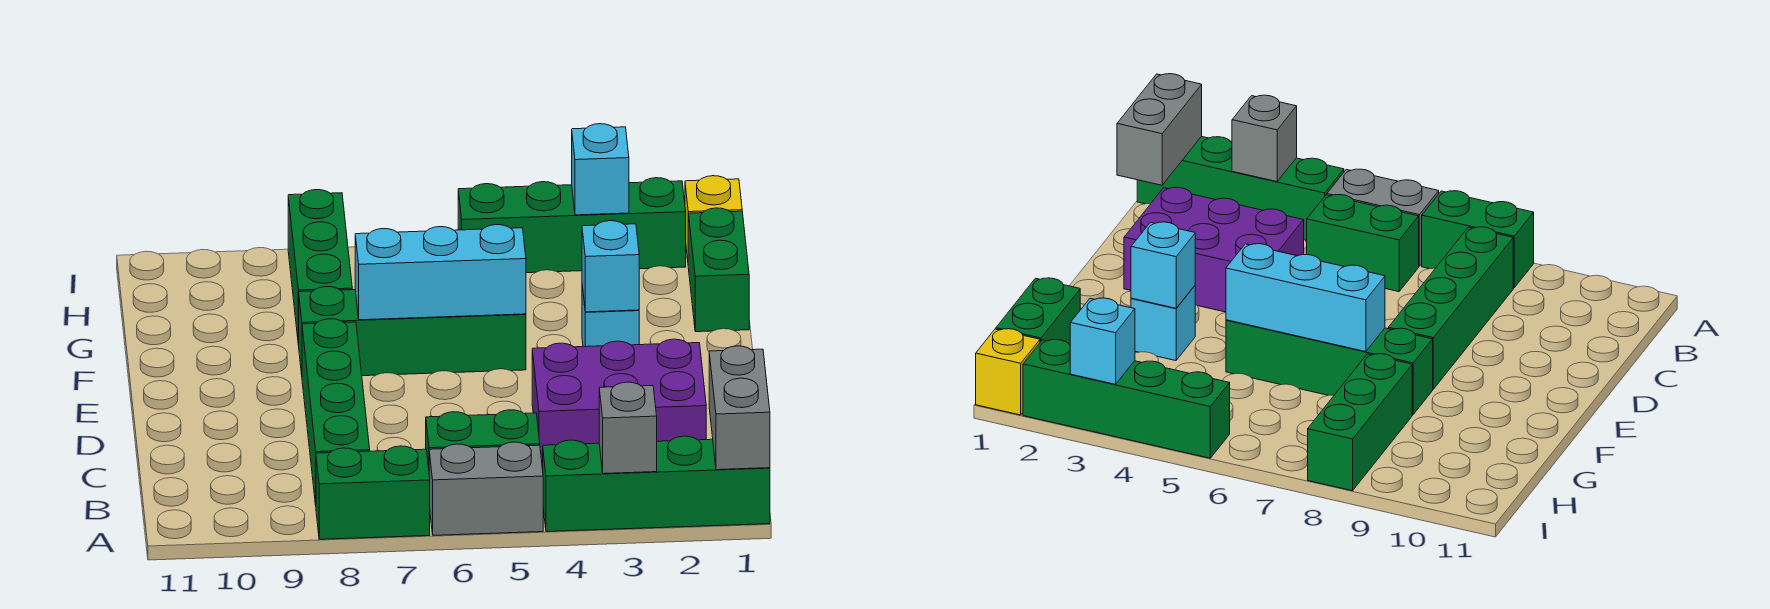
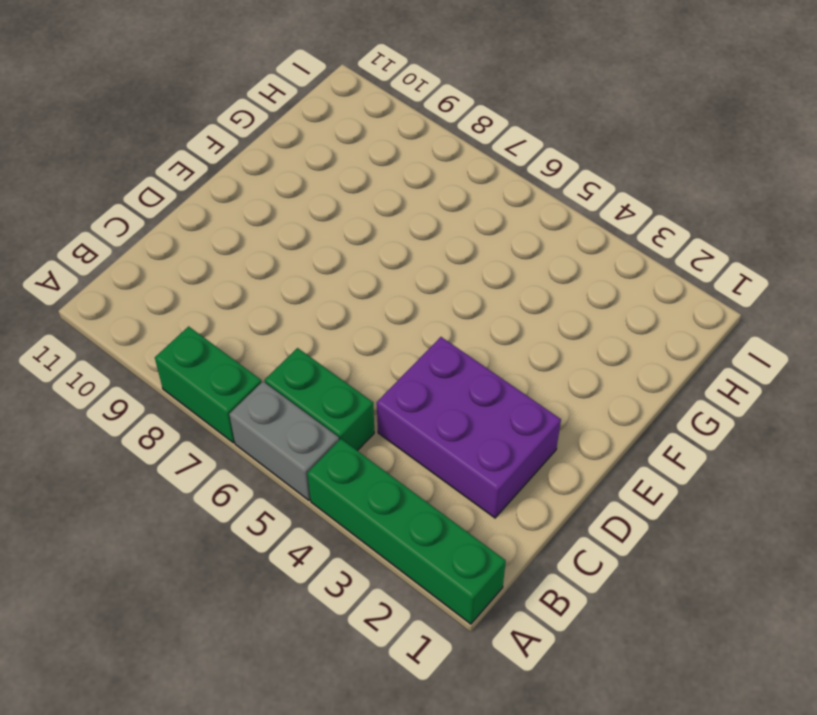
none -> green brick B8:E8 level 1
none -> cyan brick F3 level 1
none -> green brick F5:F8 level 1

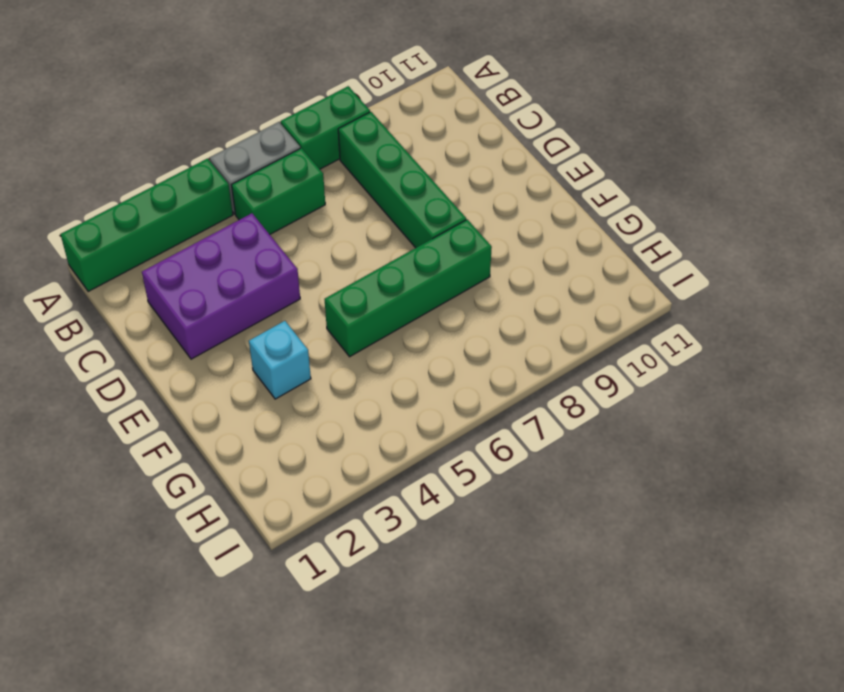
none -> green brick G1:H1 level 1
none -> green brick G8:I8 level 1
none -> yellow brick I1 level 1

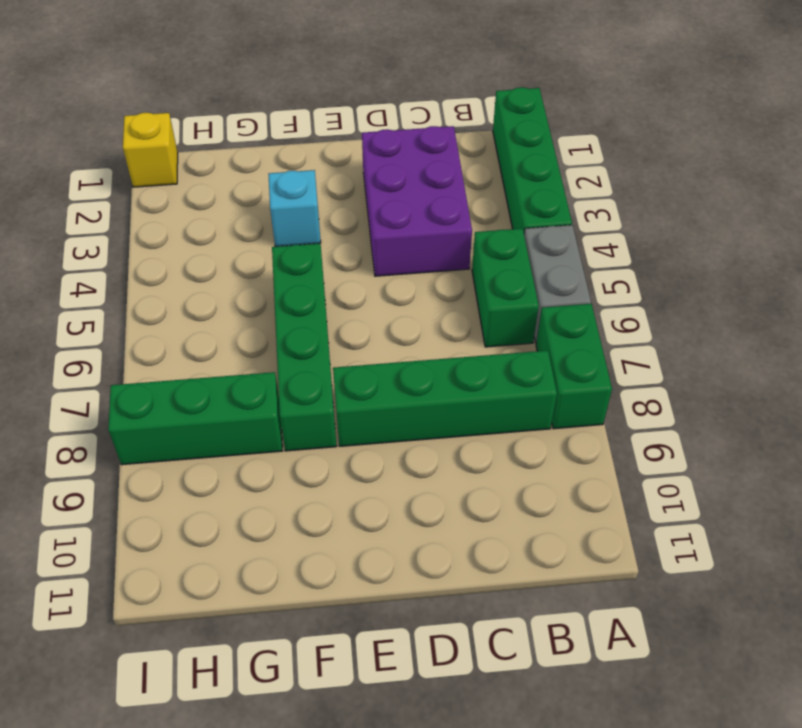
none -> green brick G1:H1 level 1
none -> green brick I2:I5 level 1
none -> grey brick A1:B1 level 2

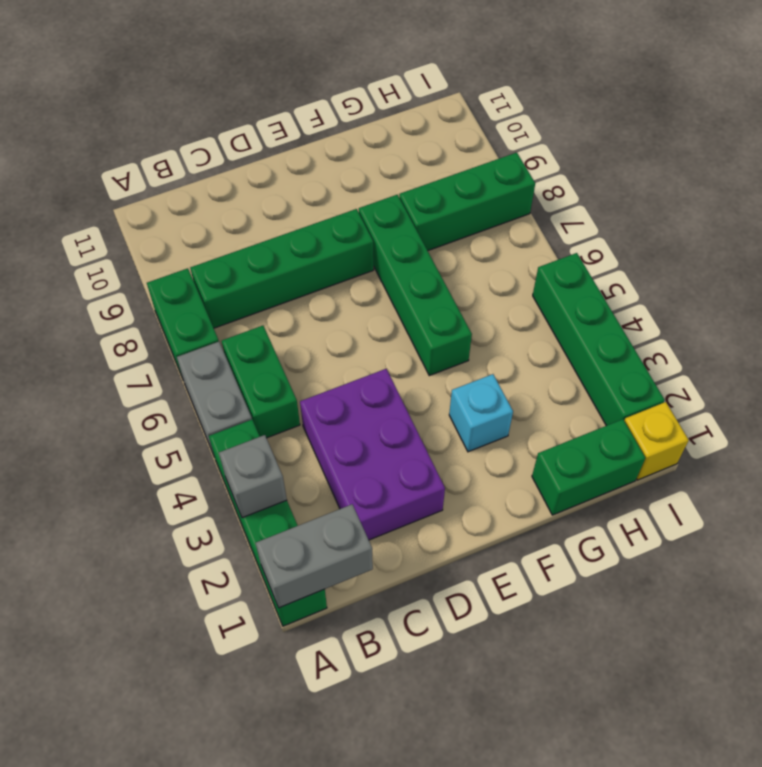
none -> cyan brick F3 level 2
none -> cyan brick F5:F7 level 2
none -> cyan brick I3 level 2

